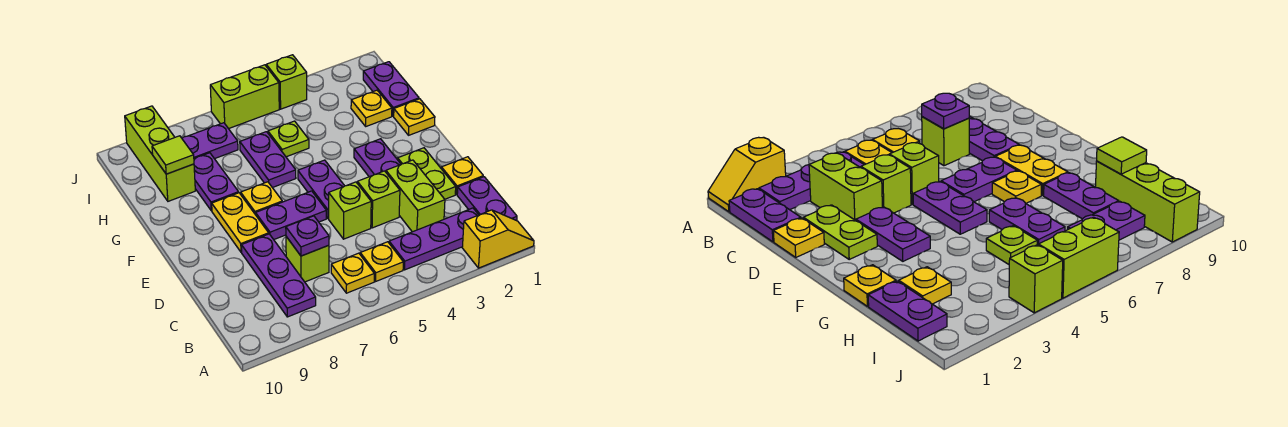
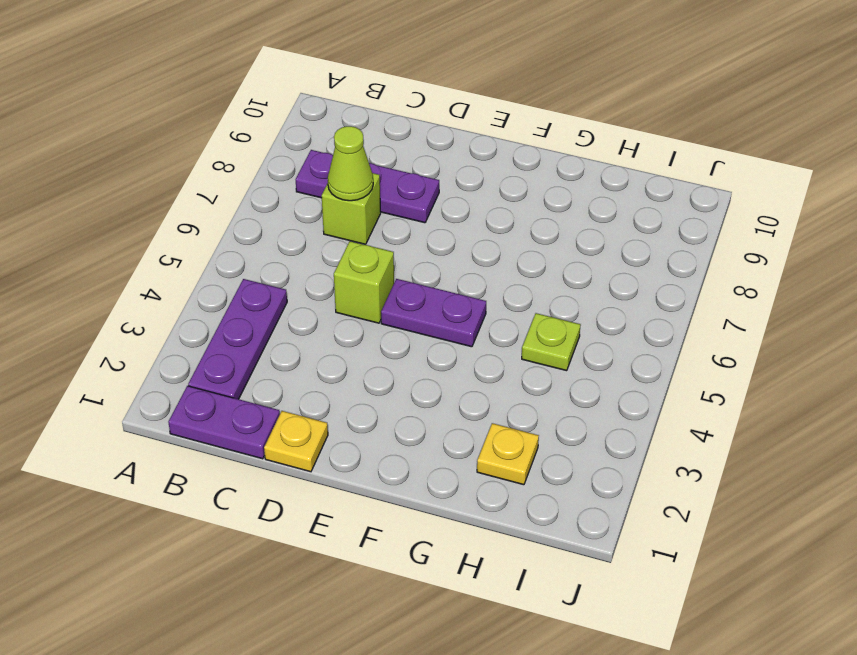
lime cone C7 level 2 -> purple plate C7 level 2
none -> yellow slope A1:A2 level 1 top 2
none -> yellow plate B5 level 1
none -> yellow plate B6 level 1

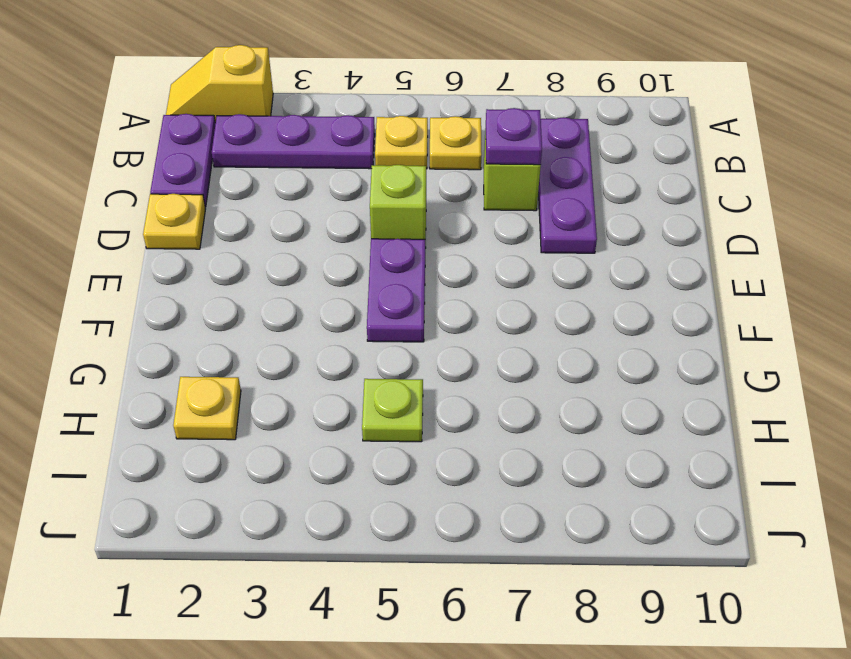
none -> lime brick C3:D3 level 1
none -> lime plate D2:E2 level 1
none -> lime brick D4 level 1

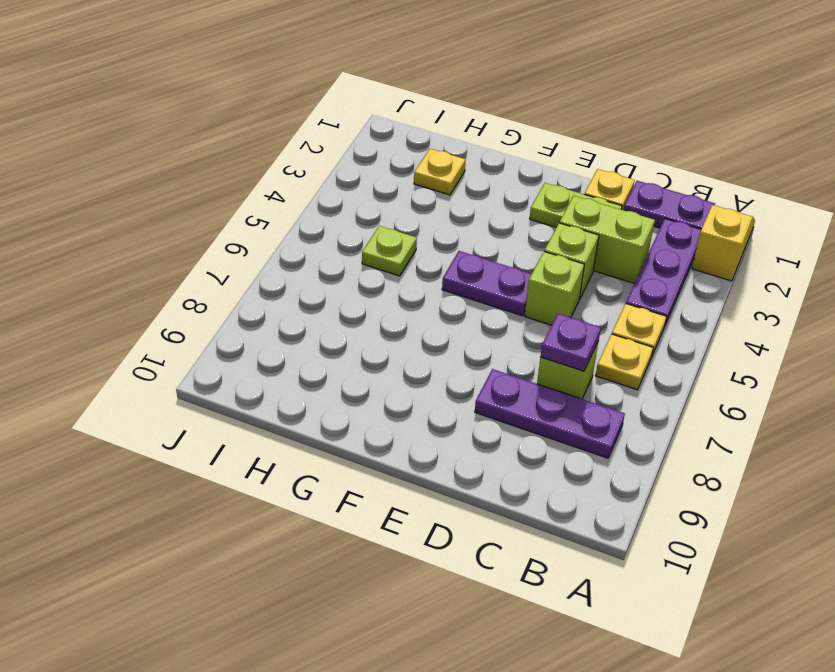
none -> purple plate E3:F3 level 1
none -> purple plate E6:E7 level 1
none -> yellow plate E8:F8 level 1

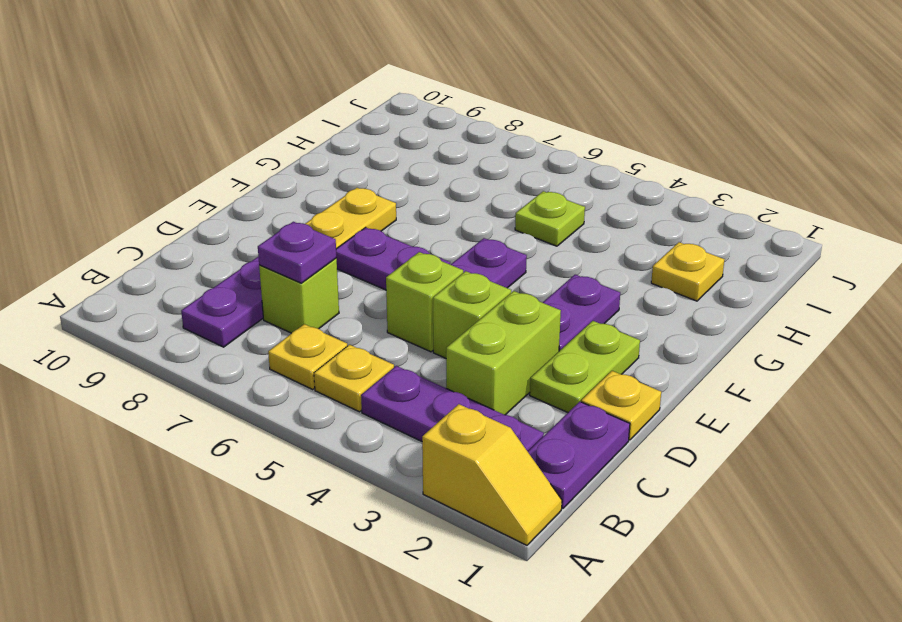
none -> yellow plate F7 level 1
none -> yellow plate G1 level 1
none -> purple plate G6:H6 level 1

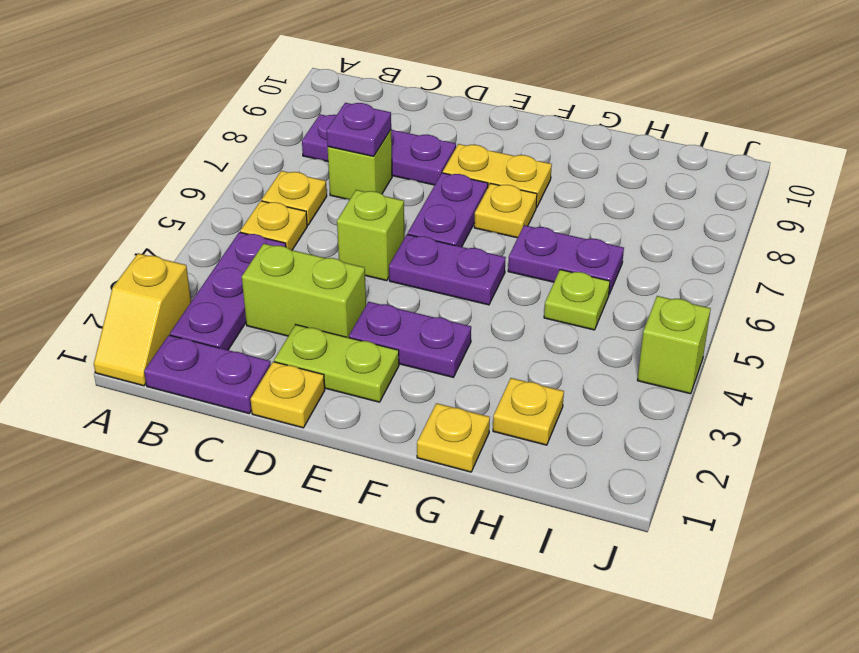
none -> lime brick D4 level 1
none -> purple plate G8:H8 level 1
none -> purple plate H1:I1 level 1

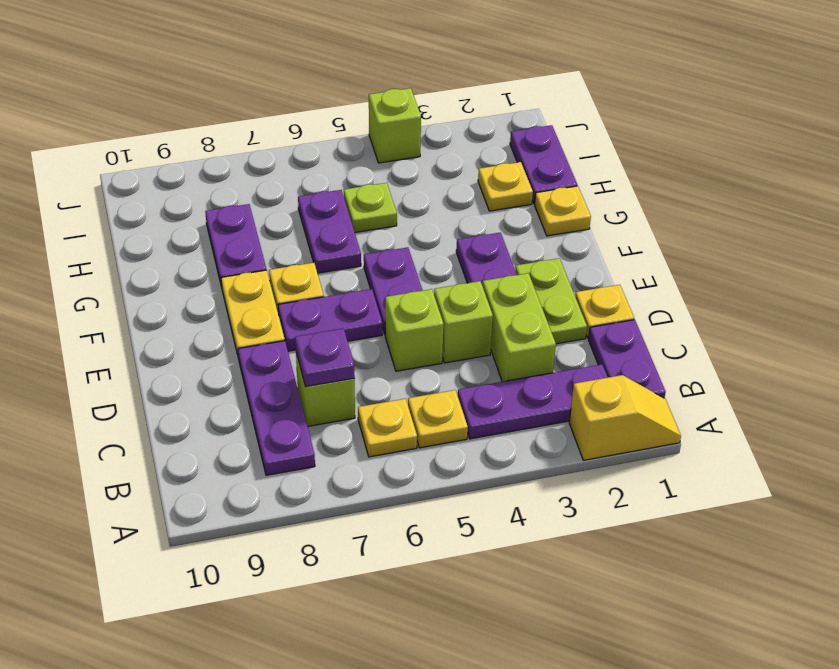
none -> lime brick H9:J9 level 1
none -> purple plate I7:I8 level 1
none -> lime brick J5:J6 level 1

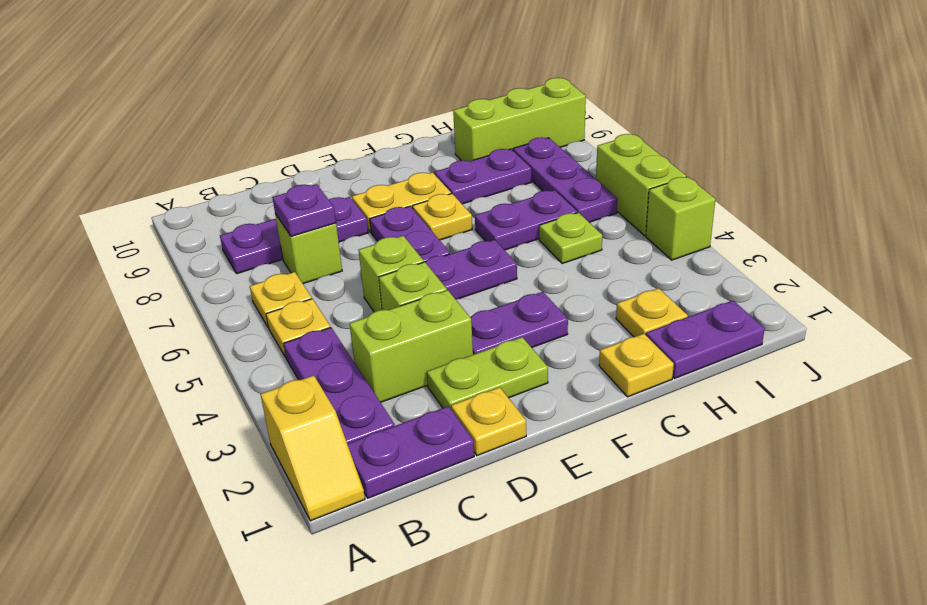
purple plate I6:I8 level 1 -> purple plate I7:I8 level 1
none -> lime tile H9 level 2

